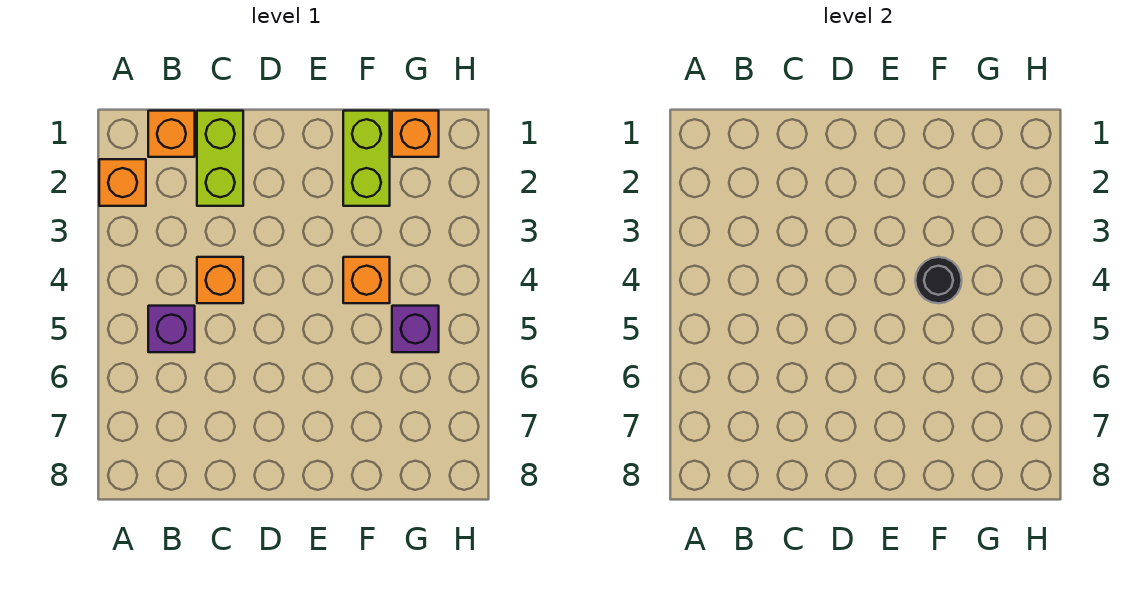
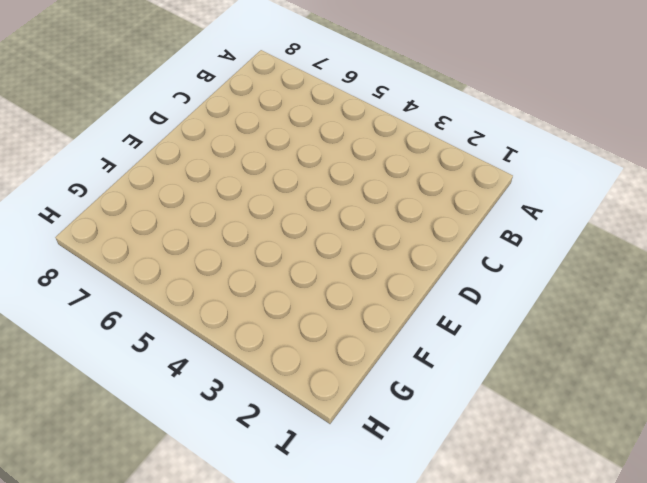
none -> orange brick A2 level 1
none -> orange brick B1 level 1

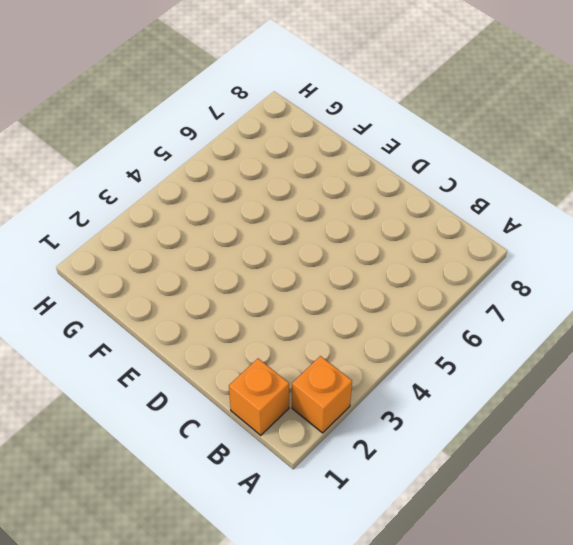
none -> purple brick B5 level 1
none -> lime brick C1:C2 level 1

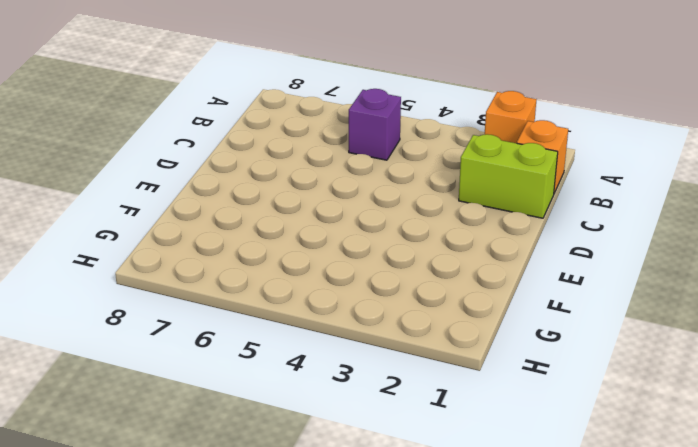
none -> orange brick C4 level 1
none -> lime brick F1:F2 level 1

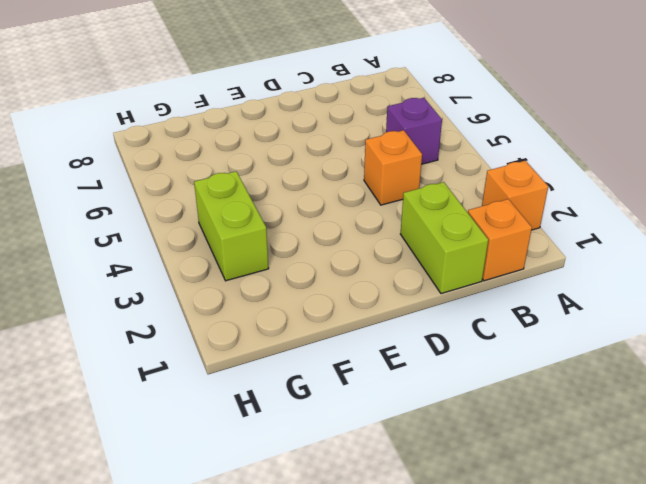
lime brick G3:G4 level 1 -> lime brick F1:F2 level 1
none -> orange brick F4 level 1
none -> orange brick G1 level 1

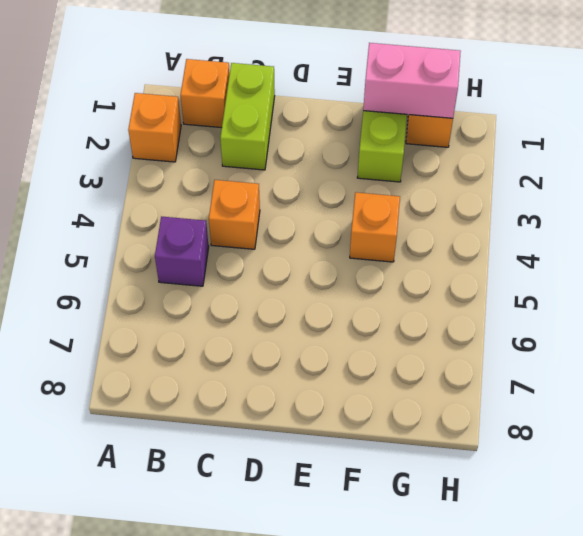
pink brick F1:G1 level 2 -> none
none -> purple brick G5 level 1
none -> black round brick F4 level 2

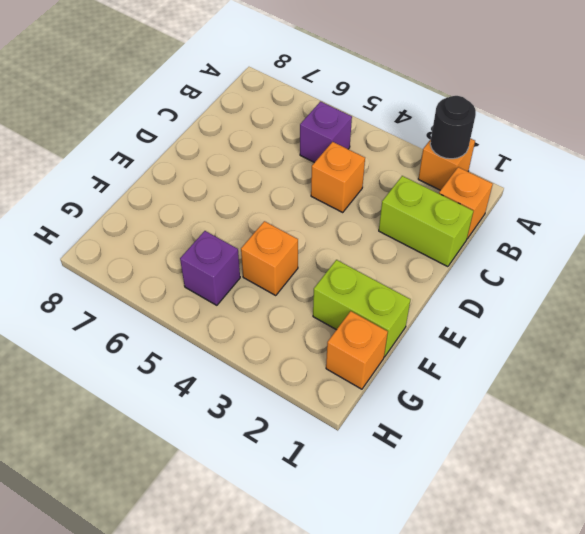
black round brick A2 level 2 -> black round brick F4 level 2

